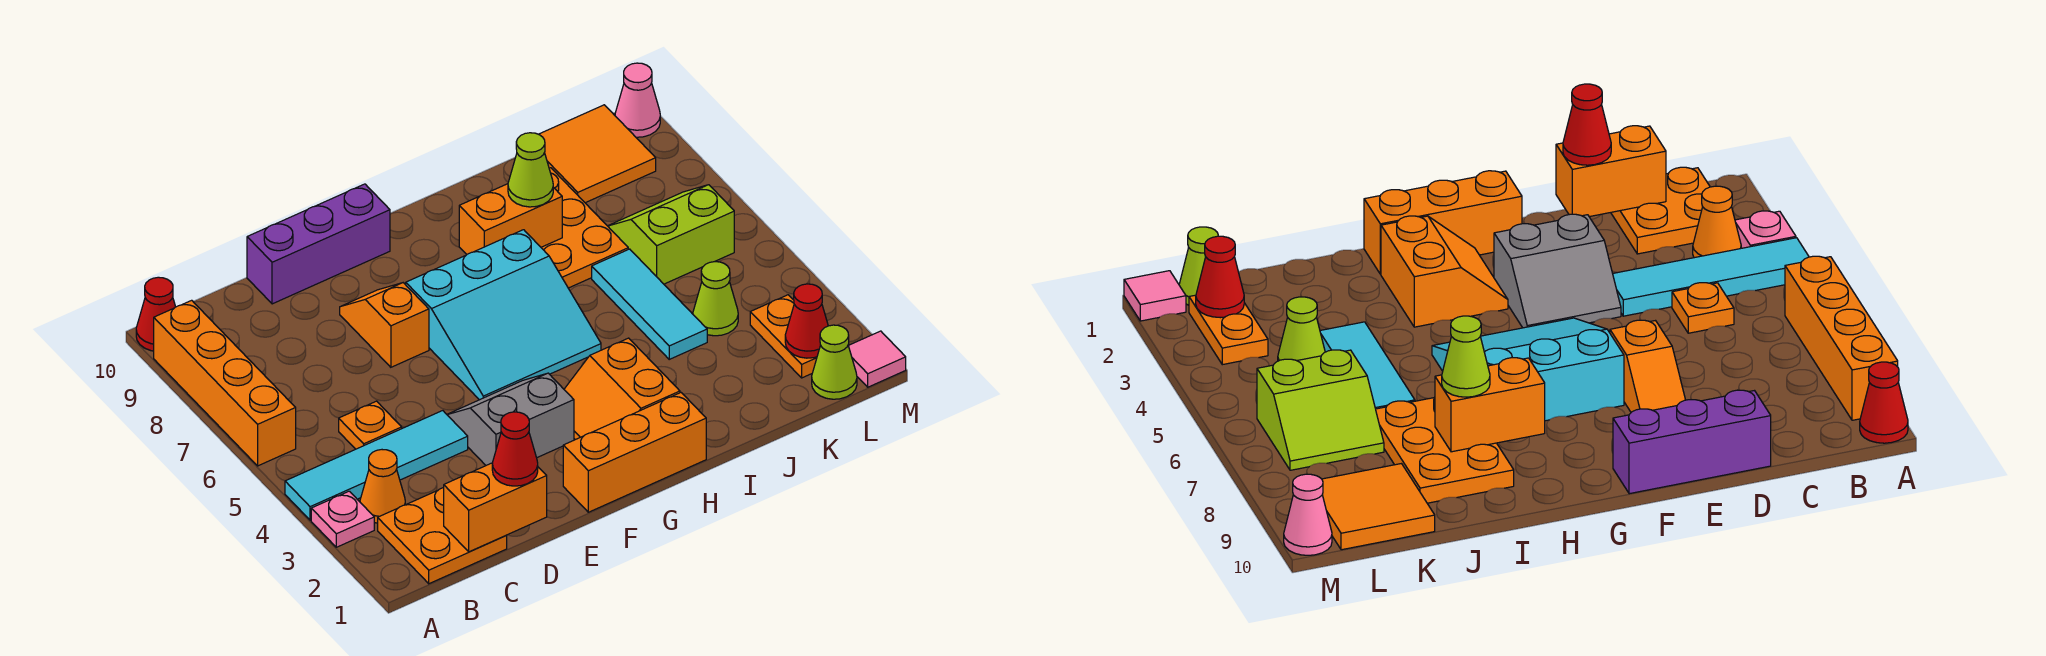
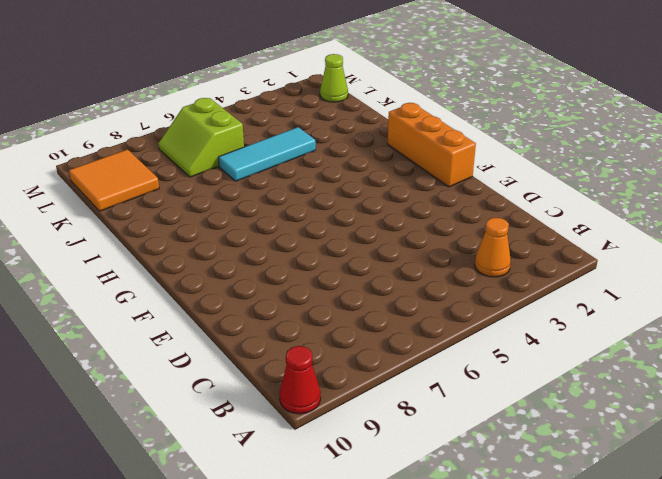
none -> pink plate A3 level 1
none -> cyan tile A4:D4 level 1
none -> orange brick A6:A9 level 1

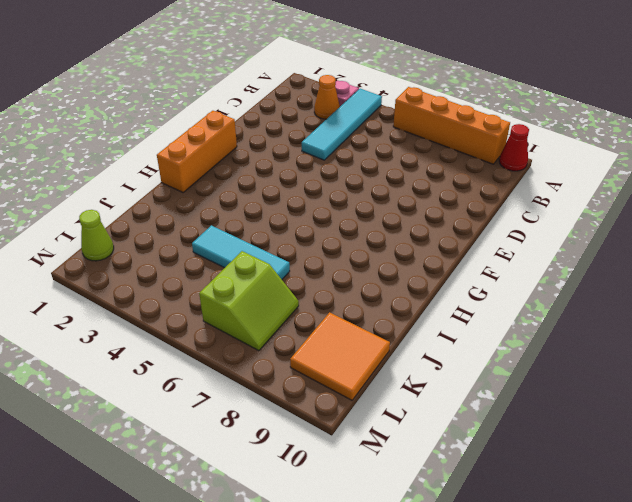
none -> orange plate B1:C2 level 1
none -> orange plate C5 level 1
none -> purple brick D10:F10 level 1

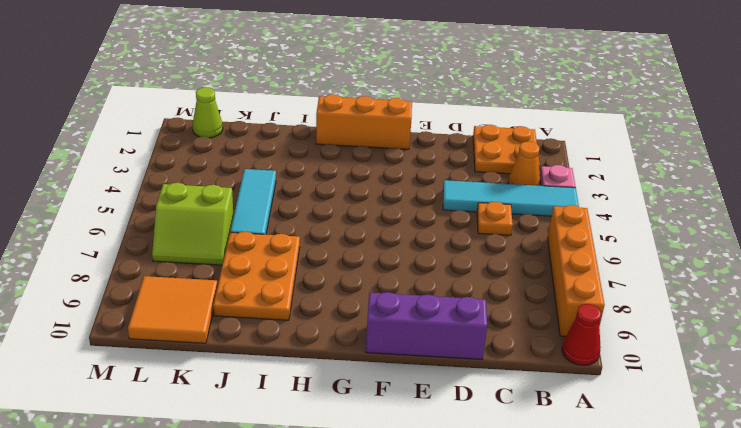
none -> grey slope E3:F4 level 1 top 3
none -> orange slope E7:E8 level 1 top 7
none -> cyan slope F5:H7 level 1 top 7

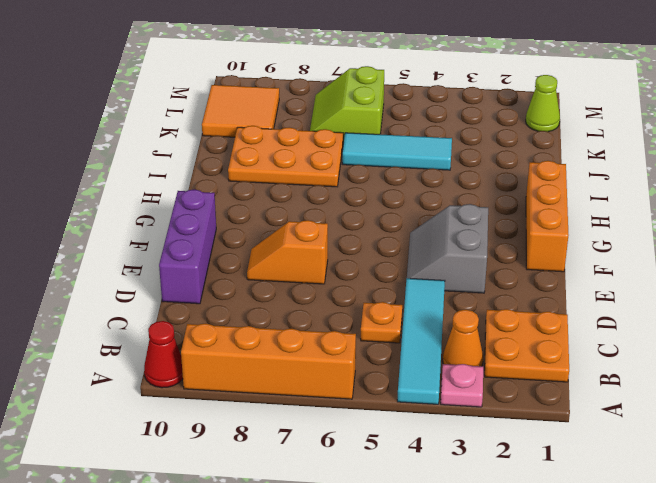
none -> cyan slope F5:H7 level 1 top 7
none -> orange slope G2:H3 level 1 top H
none -> lime cone K4 level 1

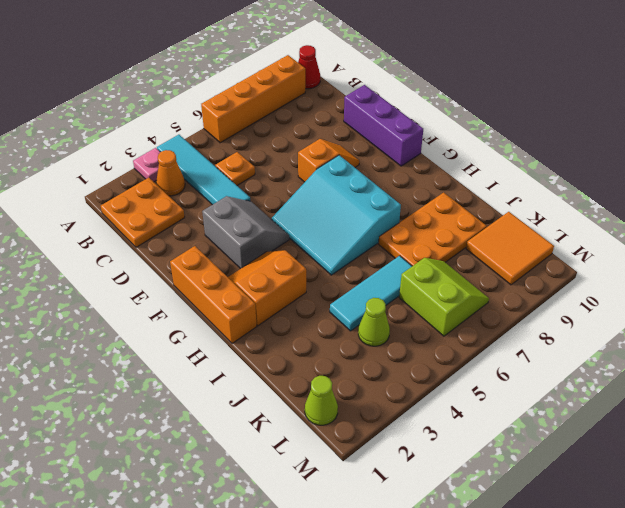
none -> orange plate L2:L3 level 1
none -> pink tile M1 level 1
none -> pink cone M10 level 1

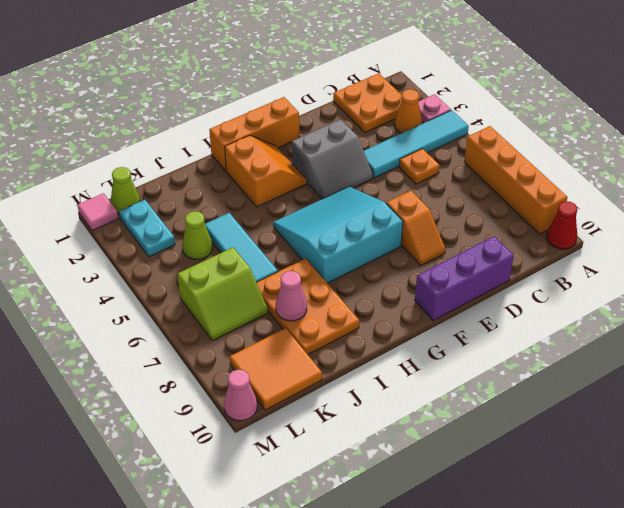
pink cone J8 level 2 -> none
cyan plate L2:L3 level 1 -> orange plate L2:L3 level 1
none -> orange brick C1:D1 level 2
none -> orange brick H8:I8 level 2
none -> red cone L2 level 2

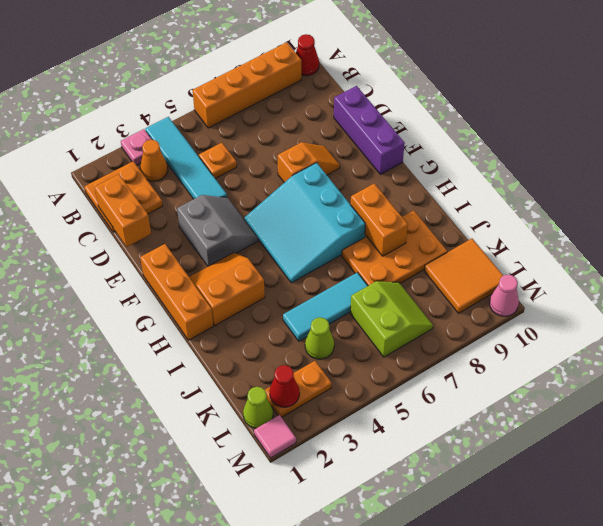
none -> red cone D1 level 3
none -> lime cone I8 level 3

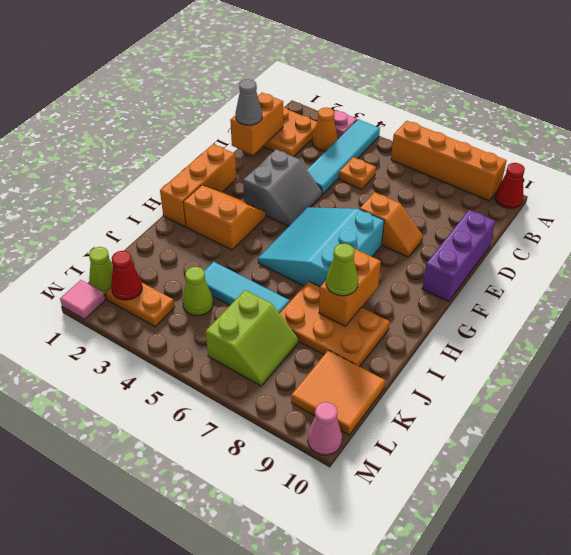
grey cone D1 level 3 -> red cone D1 level 3

